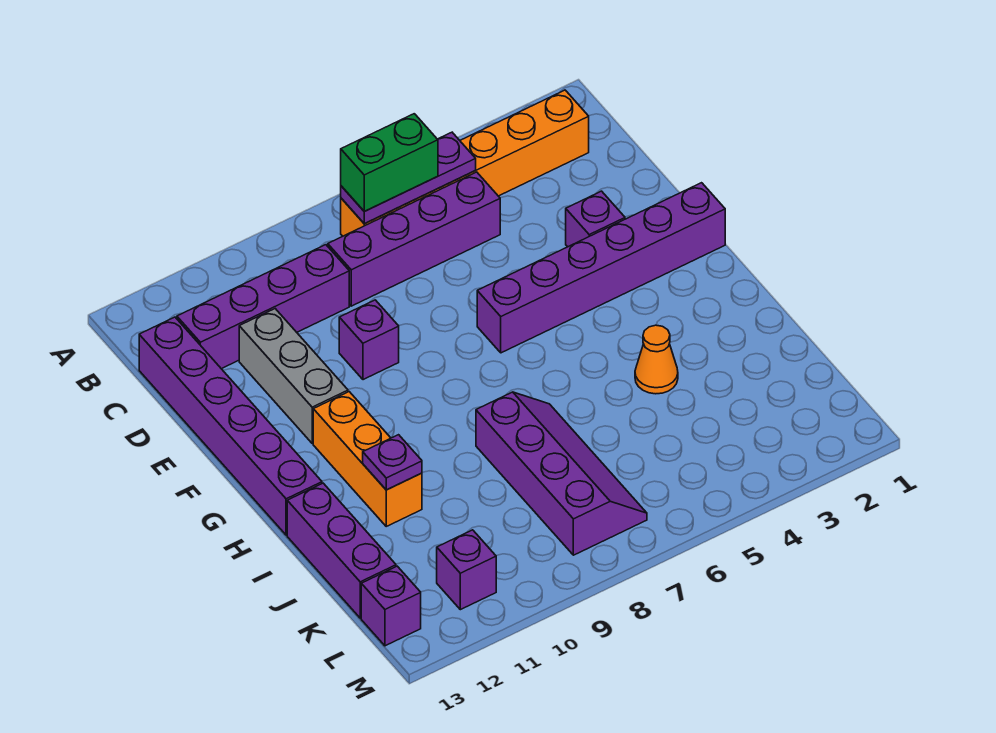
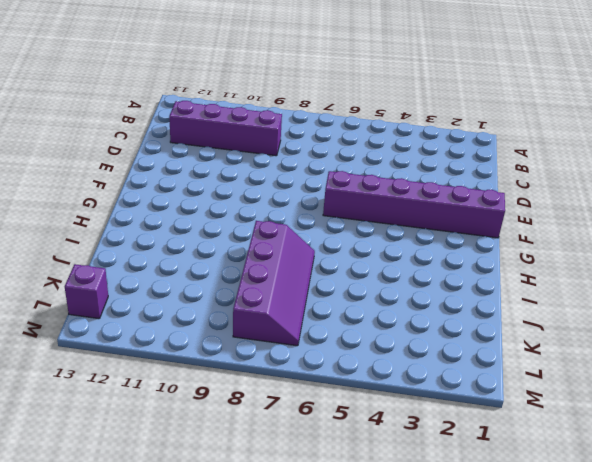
none -> orange brick B2:B7 level 1
none -> purple brick C5:C8 level 1
none -> purple brick C13:H13 level 1

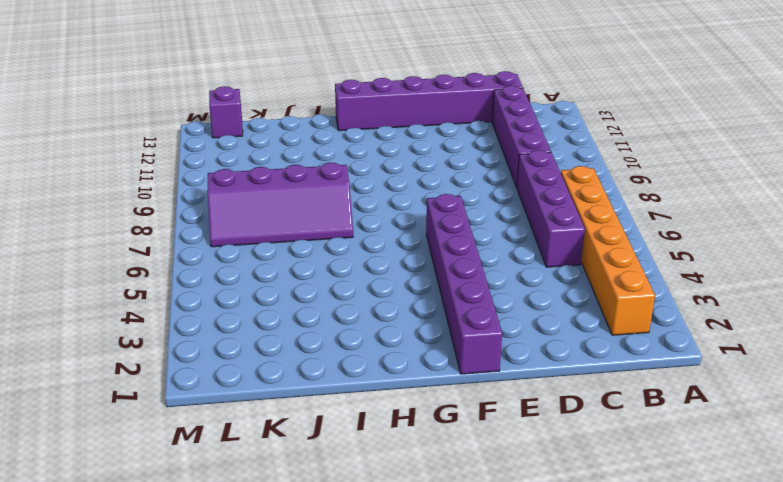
none -> grey brick D11:F11 level 1
none -> purple brick E3 level 1
none -> purple brick E9 level 1

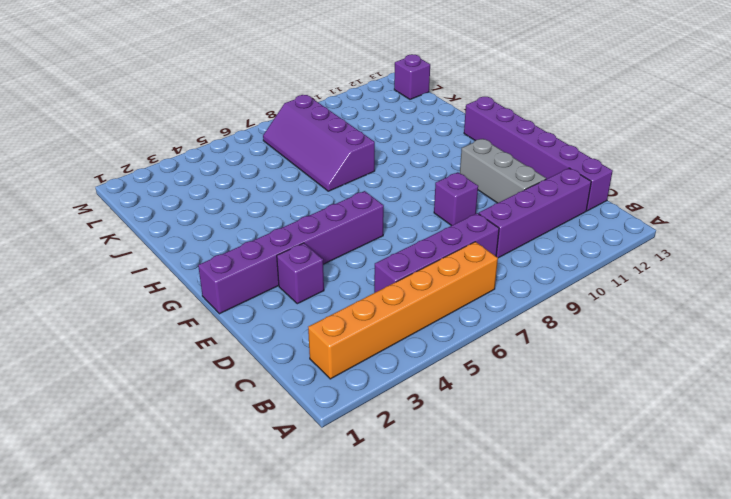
none -> orange brick G11:I11 level 1
none -> orange cone I4 level 1
none -> purple brick I13:K13 level 1

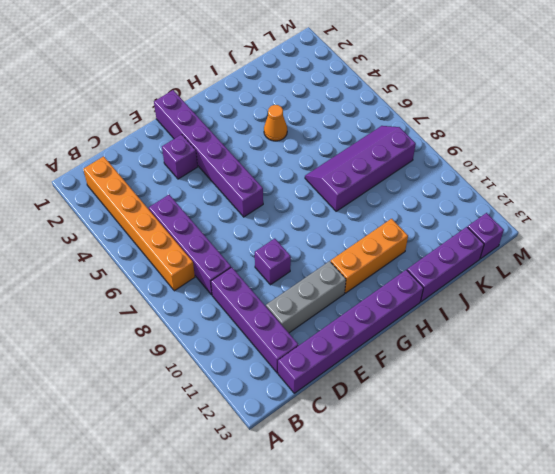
none -> purple brick L11 level 1
none -> purple plate B5:B7 level 2
none -> purple plate I11 level 2

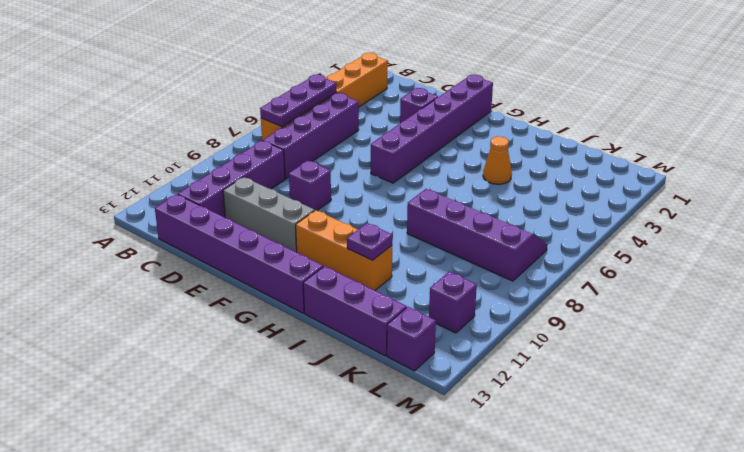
none -> green brick B6:B7 level 3

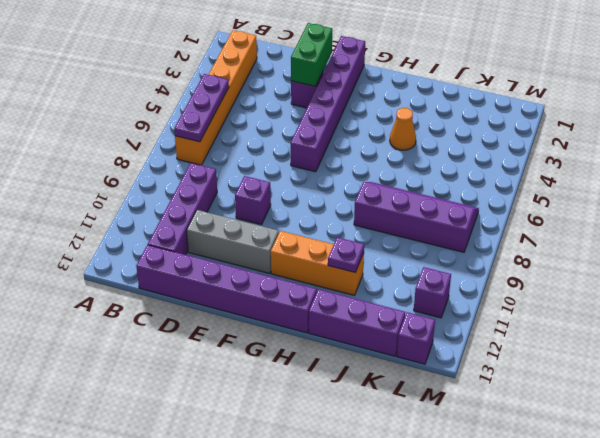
green brick E2:E3 level 2 -> green brick B6:B7 level 3
none -> purple brick C5:C8 level 1

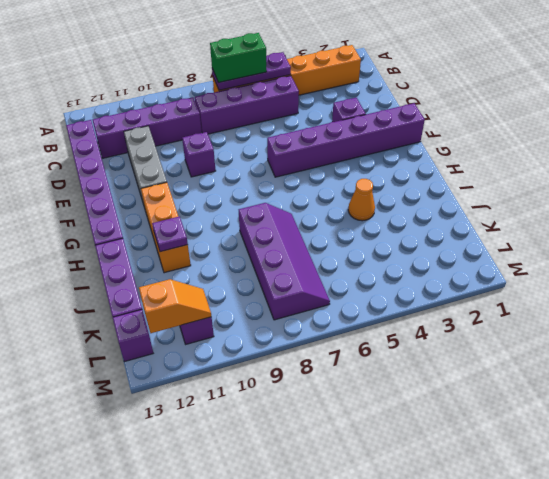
orange slope L11:L12 level 2 top 12 -> none

